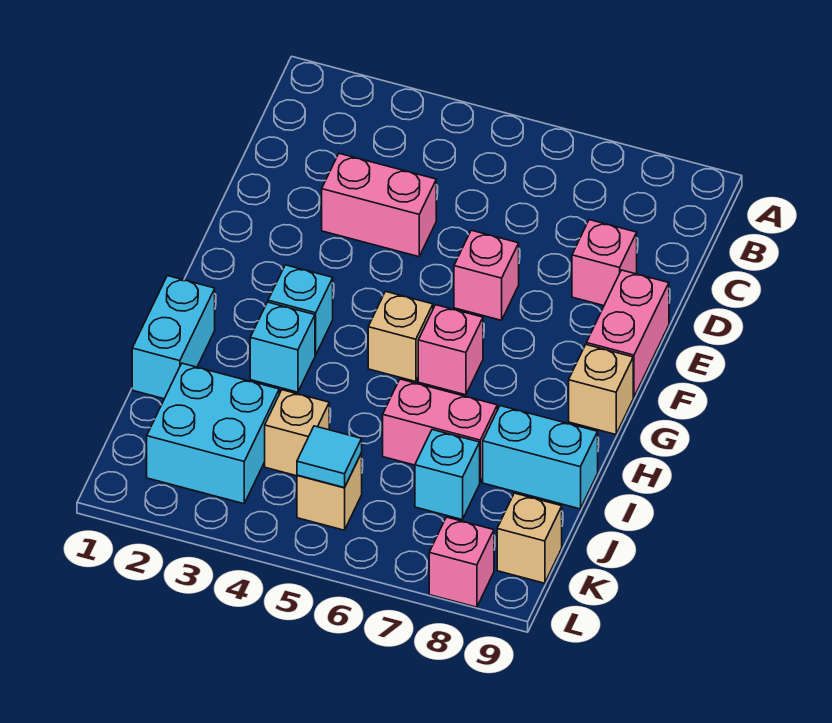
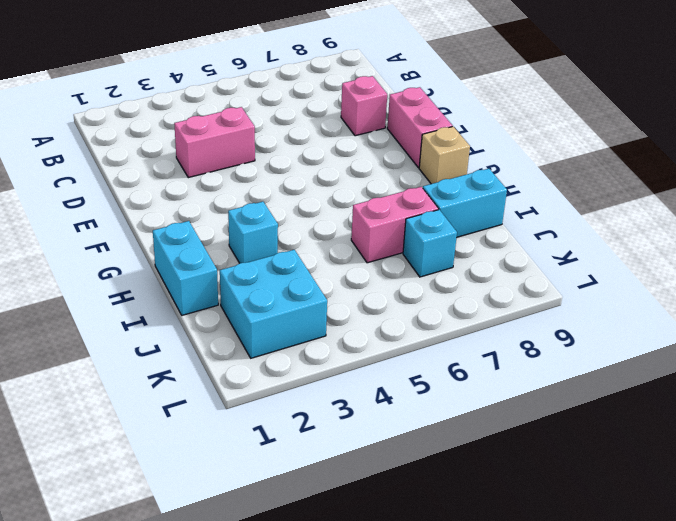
none -> pink brick E6 level 1
none -> cyan brick G3 level 1
none -> tan brick G5 level 1

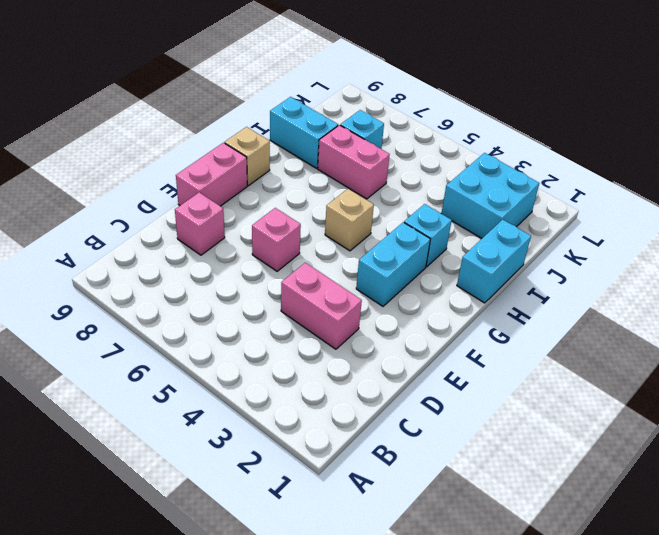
cyan brick F3:G3 level 1 -> cyan brick G3 level 1
none -> pink brick G6 level 1
none -> tan brick J4 level 1
none -> tan brick K5 level 1

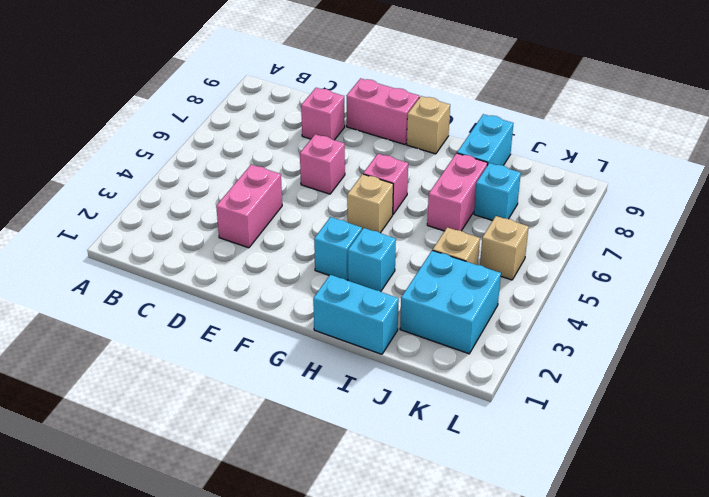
none -> tan brick K9 level 1
none -> pink brick L8 level 1
none -> cyan tile K5 level 2

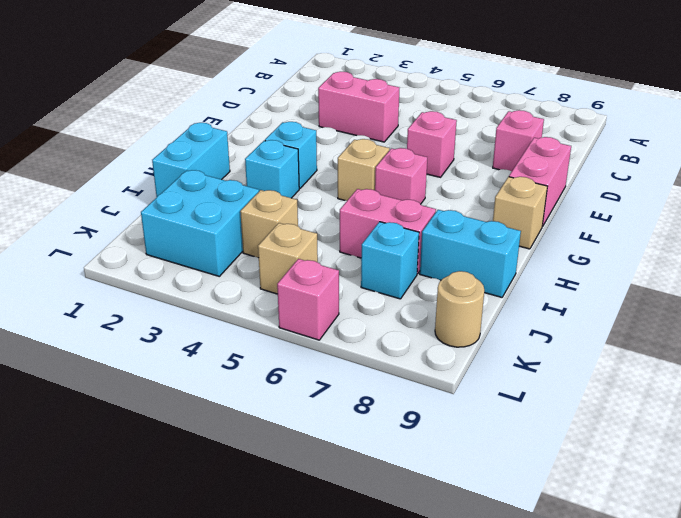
tan round brick K9 level 1 -> tan brick K9 level 1
pink brick L6 level 1 -> pink brick L8 level 1
none -> cyan tile K5 level 2

